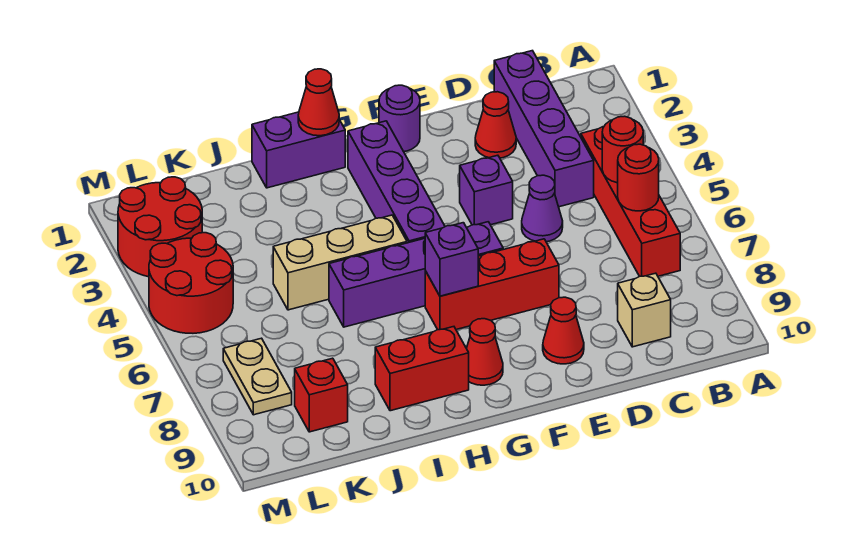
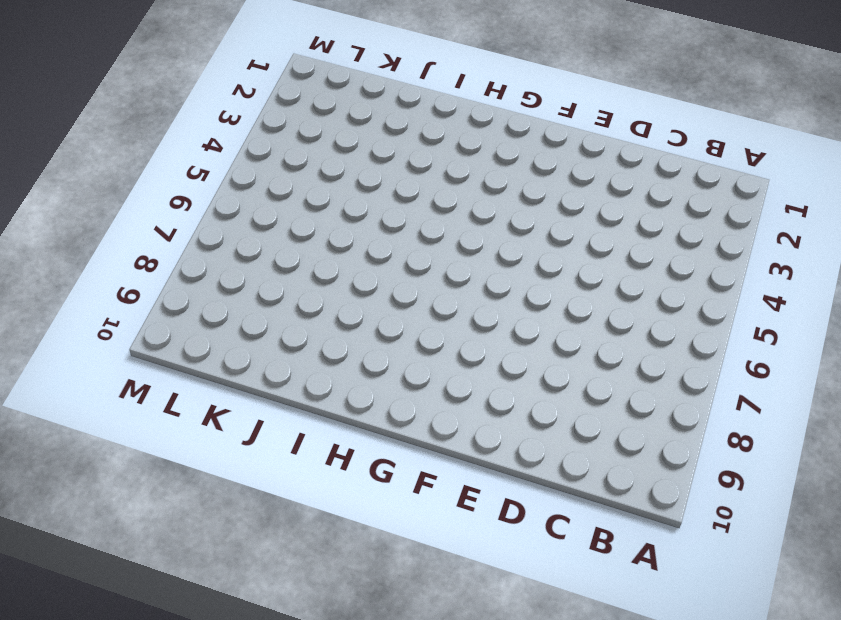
none -> red brick B4:B7 level 1
none -> purple brick C1:C4 level 1
none -> tan brick C9 level 1

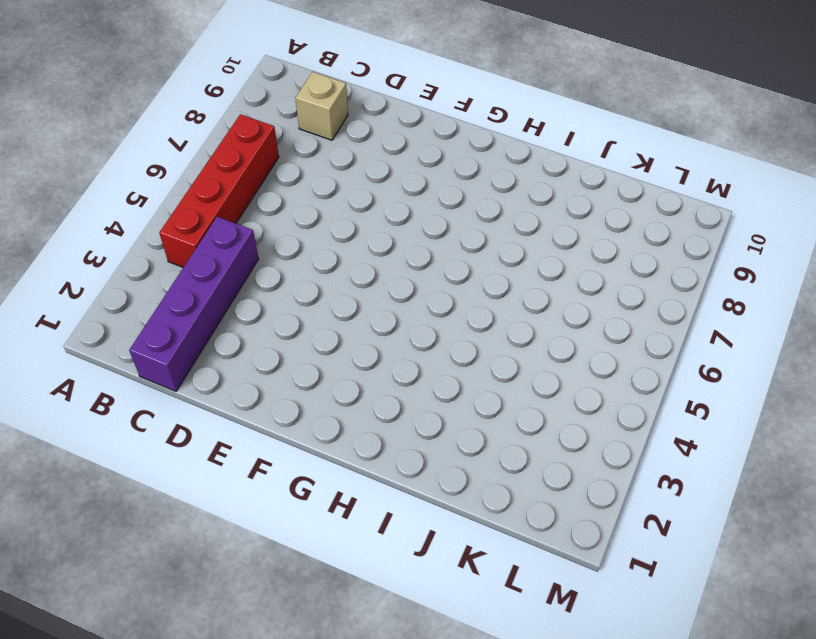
none -> red cone D2 level 1
none -> purple cone D5 level 1
none -> purple brick E4 level 1

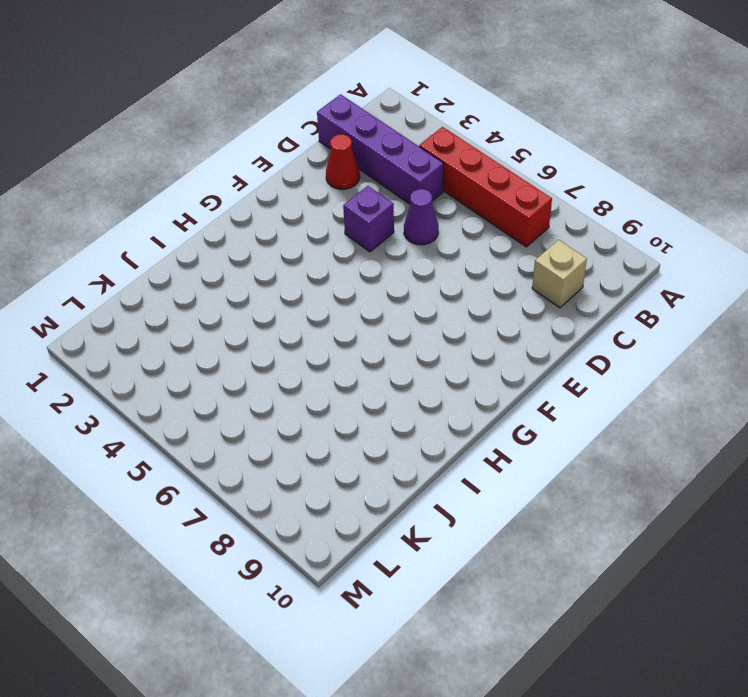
none -> red brick E7:G7 level 1
none -> red cone E9 level 1
none -> purple round brick F1 level 1

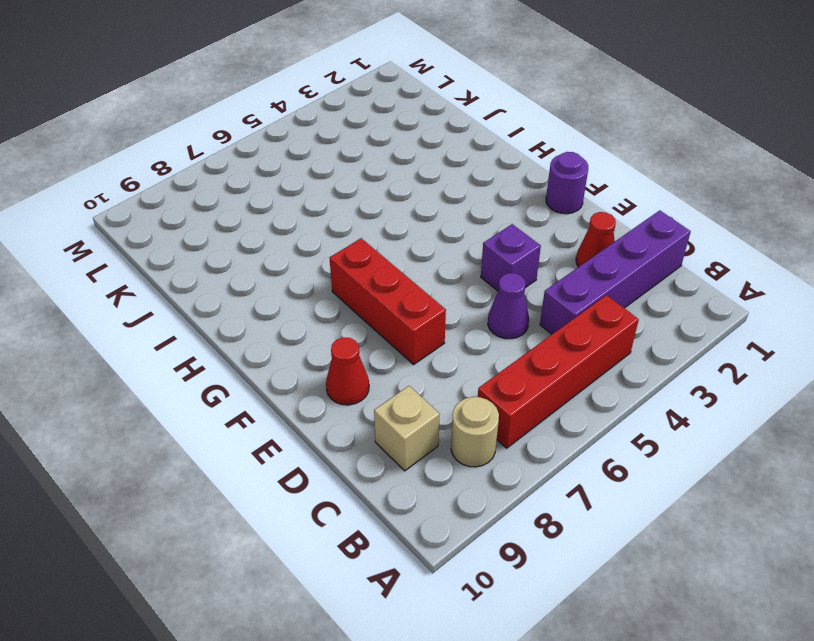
tan round brick B8 level 1 -> none
none -> purple brick F6:I6 level 1
none -> purple brick G2:G5 level 1
none -> red cone G9 level 1

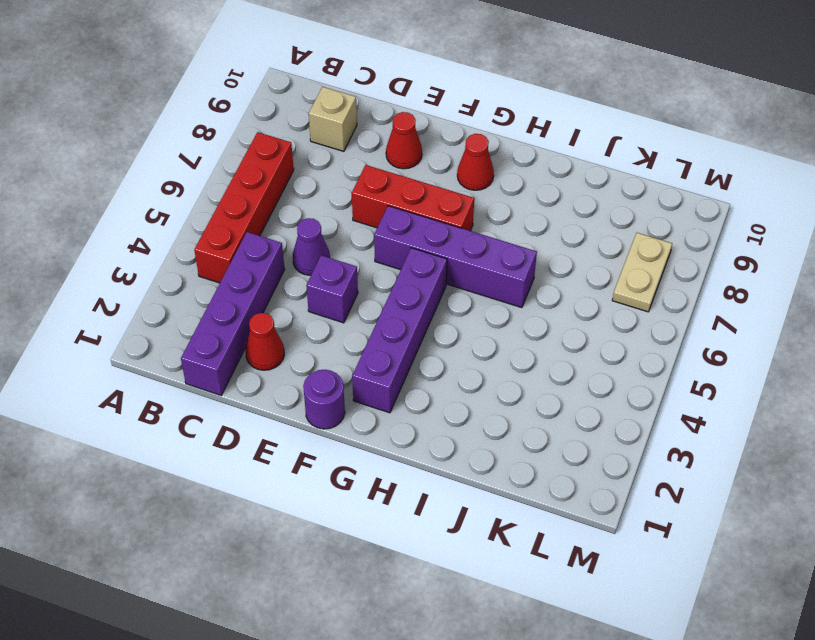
none -> purple brick H1:I1 level 1
none -> tan brick H5:J5 level 1
none -> red brick H9:I9 level 1

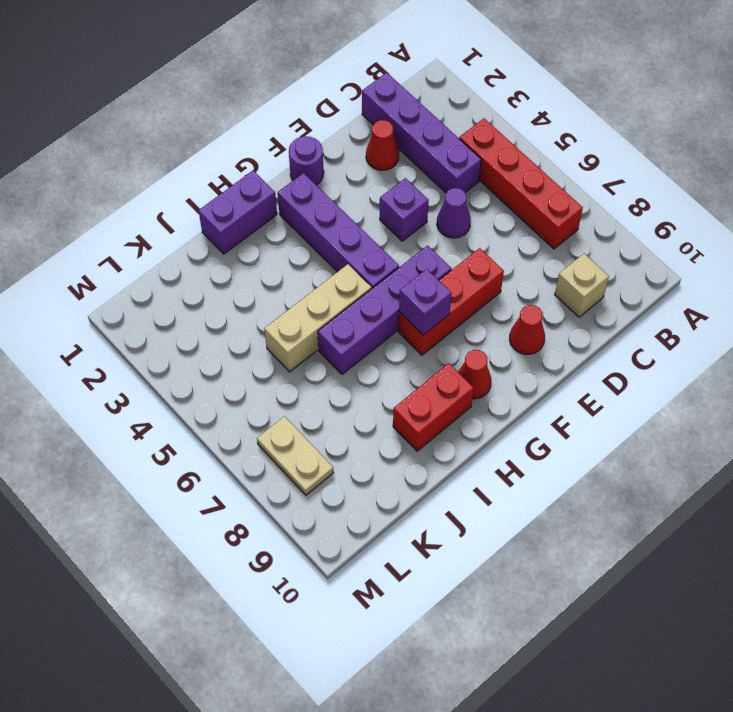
none -> red brick K9 level 1
none -> red round brick L2:M3 level 1
none -> red round brick L4:M5 level 1

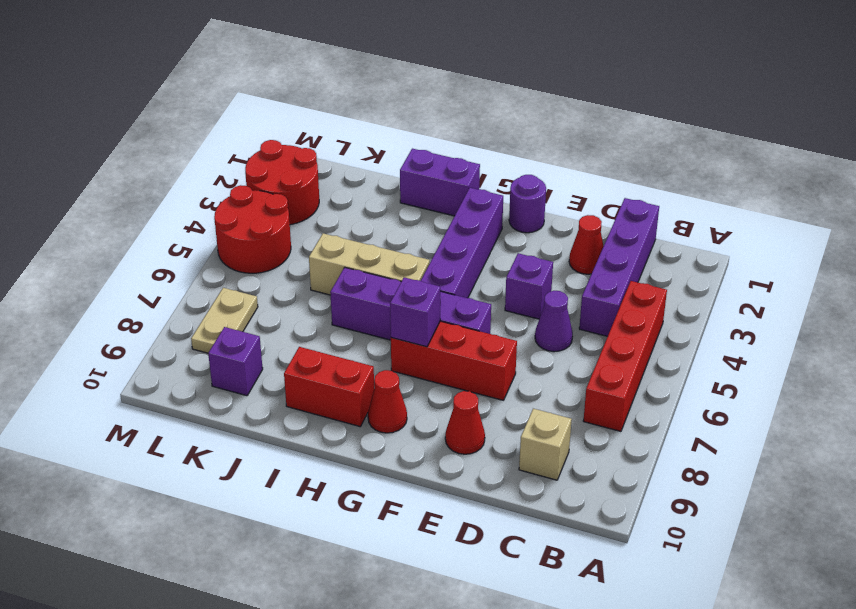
purple brick K9 level 1 -> red brick K9 level 1
none -> red round brick B5 level 2
none -> red round brick B6 level 2
none -> red cone H1 level 2

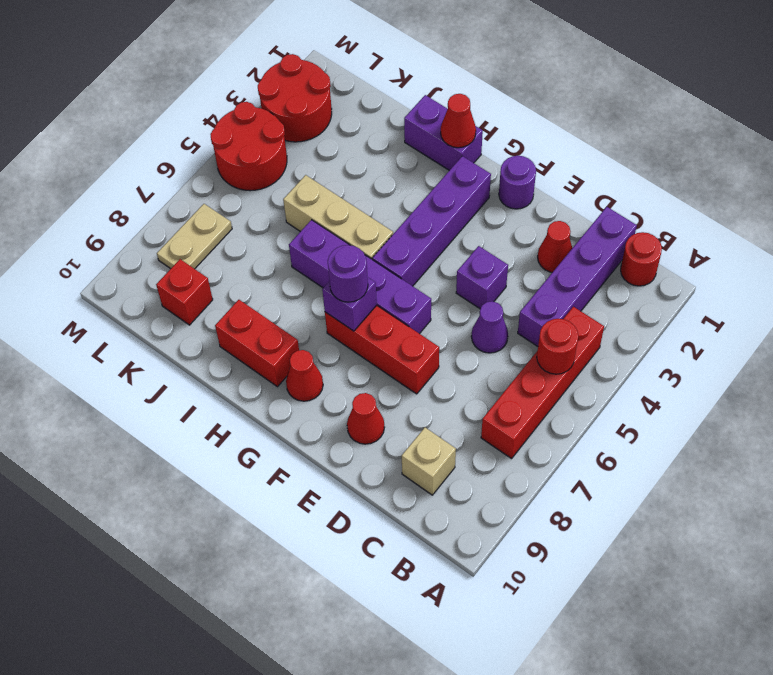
red round brick B1 level 1 -> red round brick B6 level 2
purple round brick G7 level 3 -> none

